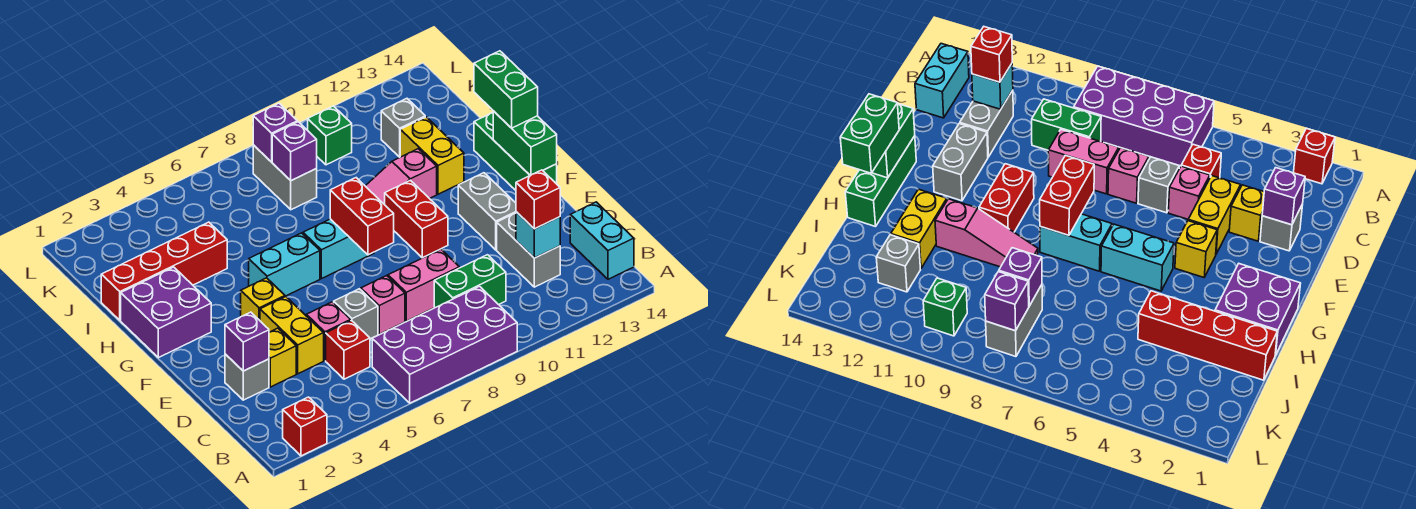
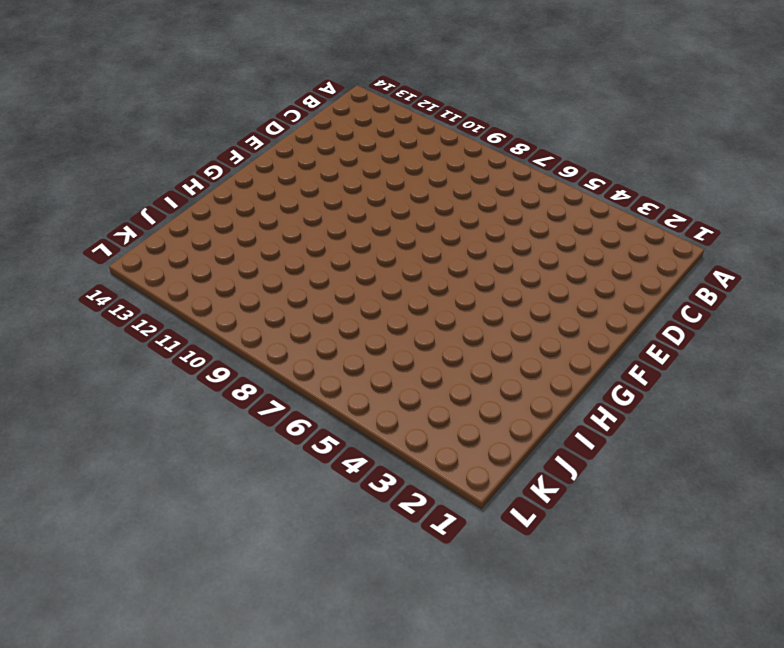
none -> red brick A2 level 1
none -> purple brick A6:B9 level 1
none -> cyan brick B14:C14 level 1
none -> red brick C5 level 1

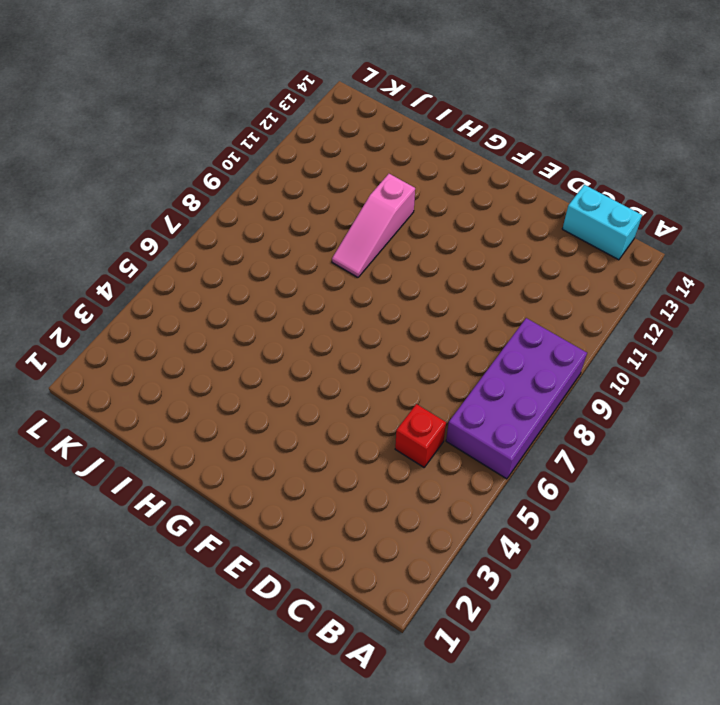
none -> red brick A2 level 1
none -> green brick C9:C10 level 1
none -> grey brick C12:D12 level 1
none -> grey brick D2 level 1

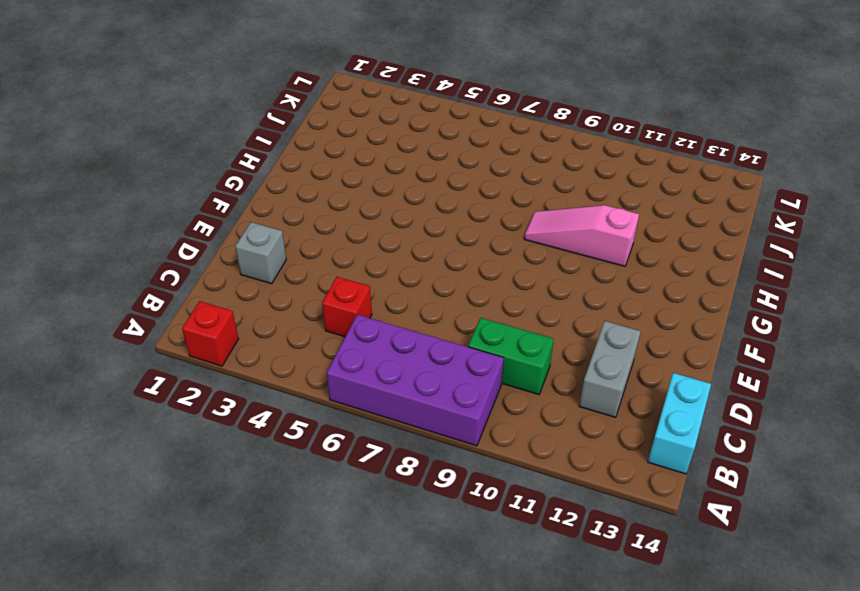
none -> yellow brick D3 level 1
none -> yellow brick D4:E4 level 1
none -> pink brick D5 level 1
none -> grey brick D6 level 1

